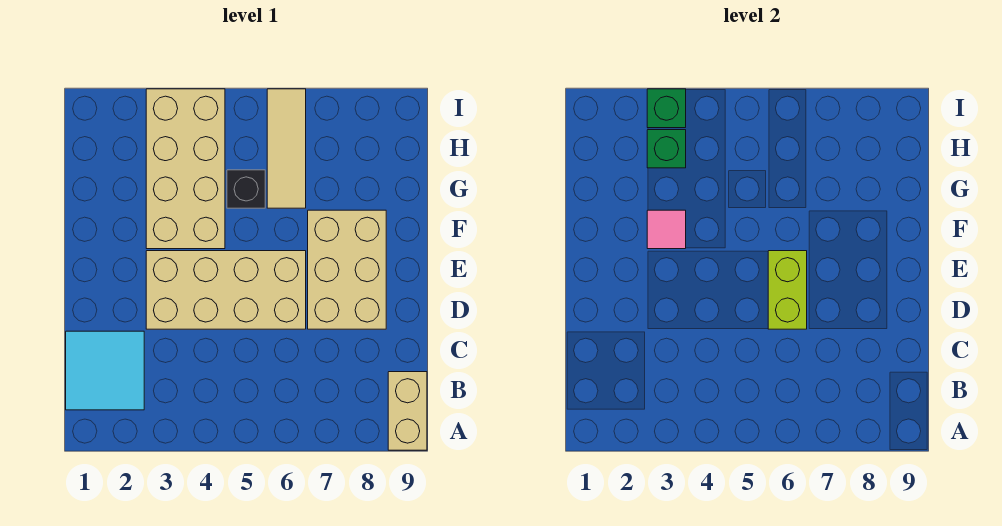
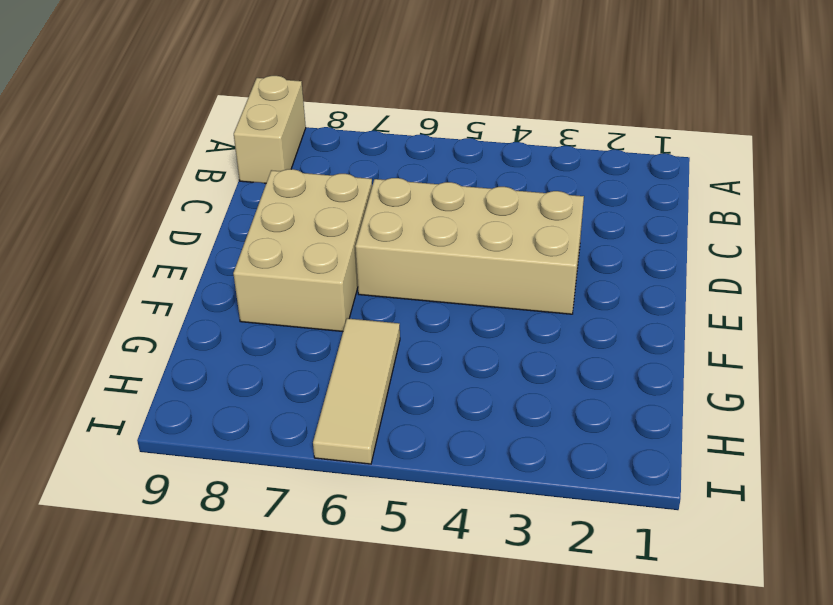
none -> cyan tile B1:C2 level 1
none -> tan brick F3:I4 level 1

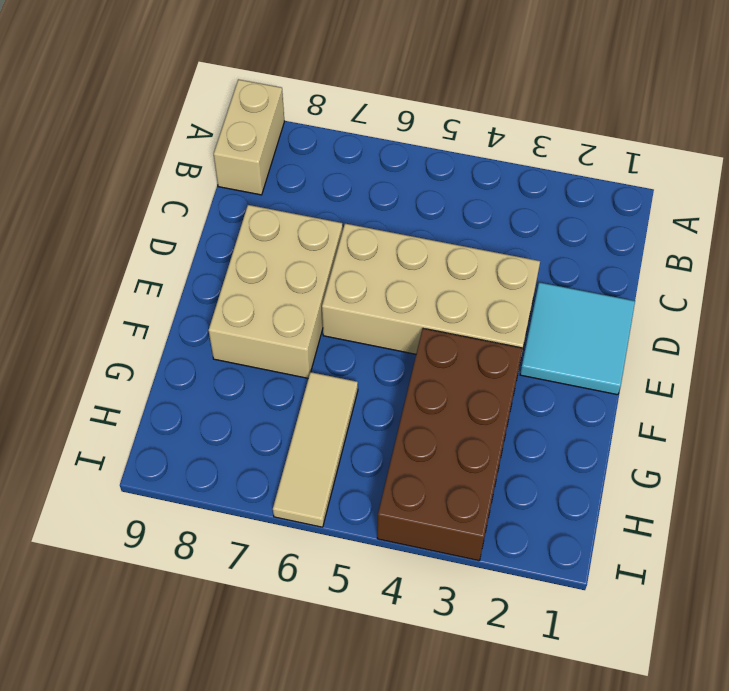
cyan tile D1:E2 level 1 -> cyan tile B1:C2 level 1
brown brick F3:I4 level 1 -> tan brick F3:I4 level 1
none -> black brick G5 level 1
none -> lime brick D6:E6 level 2

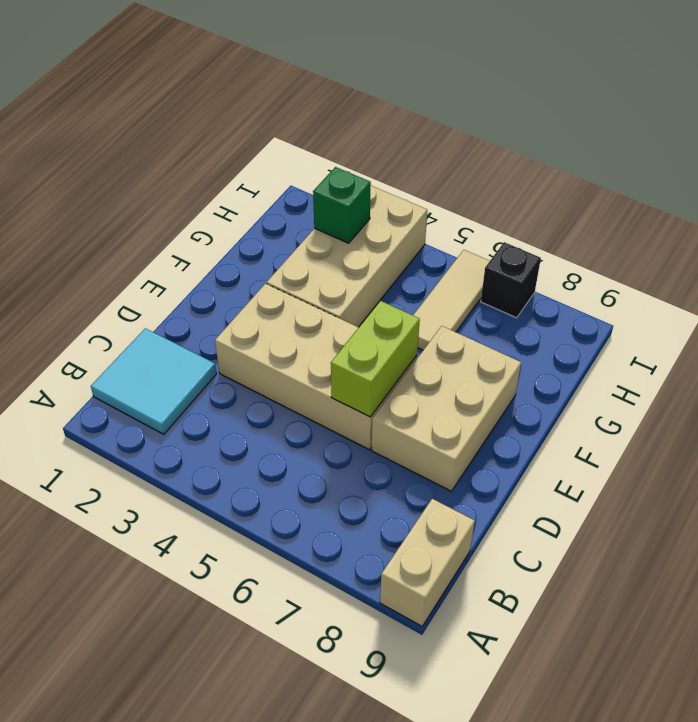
black brick I7 level 1 -> black brick G5 level 1
none -> pink tile F3 level 2
none -> green brick I3 level 2

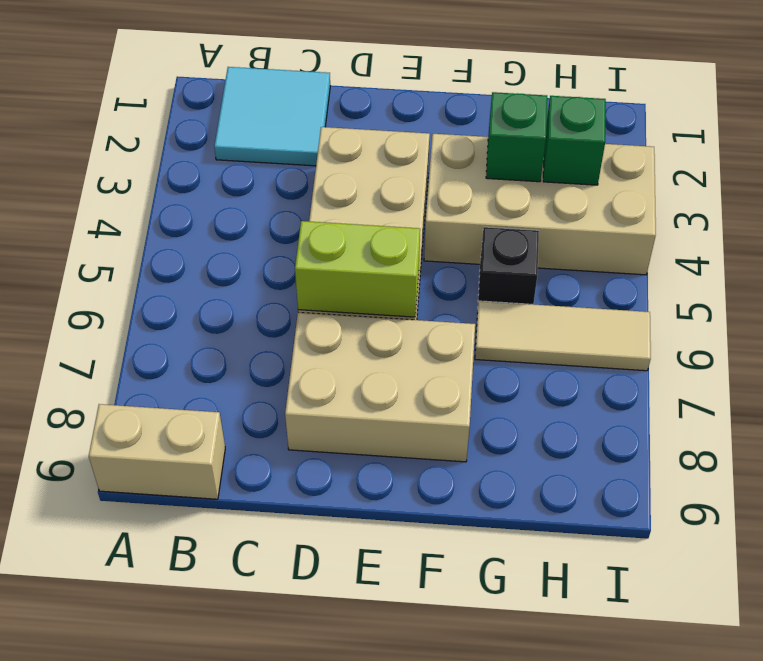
green brick G3 level 2 -> green brick I3 level 2
none -> pink tile F3 level 2

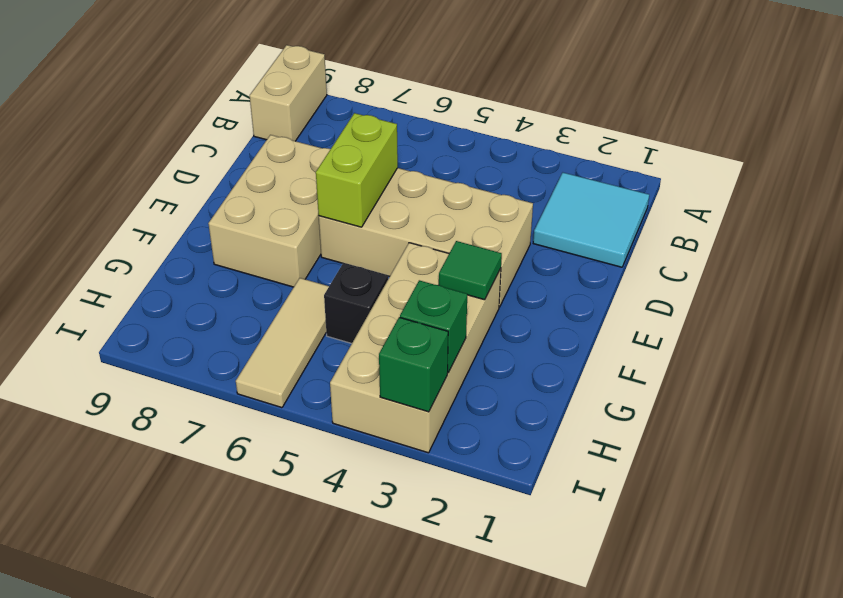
green tile F3 level 2 -> pink tile F3 level 2

